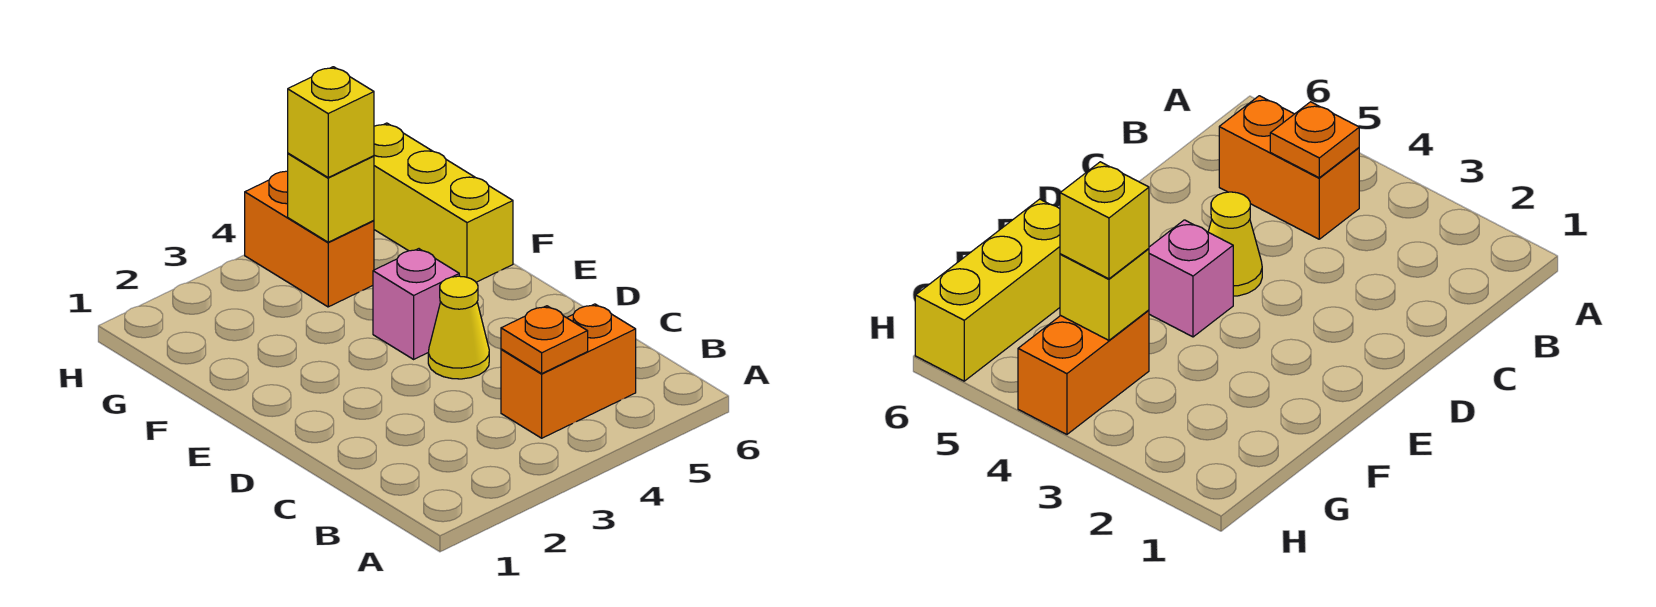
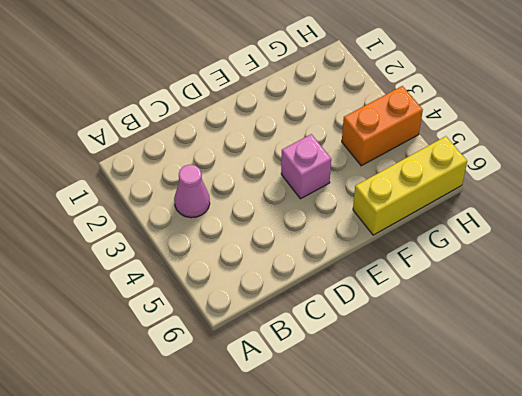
pink cone B3 level 1 -> none
none -> orange brick B4:B5 level 1
none -> yellow cone D4 level 1

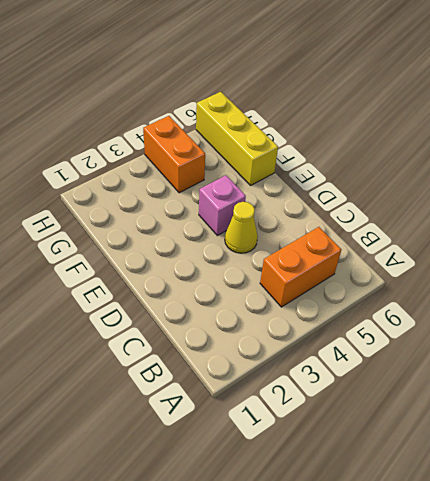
none -> orange plate B4 level 2
none -> yellow brick G4 level 2

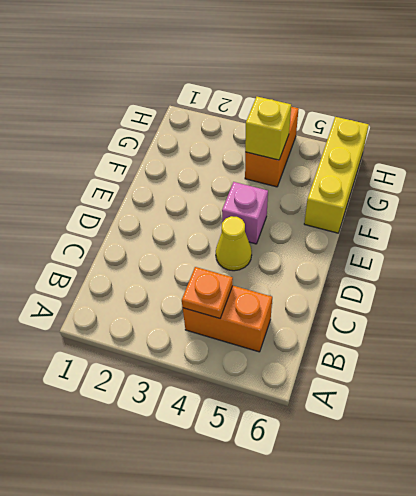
none -> yellow brick G4 level 3

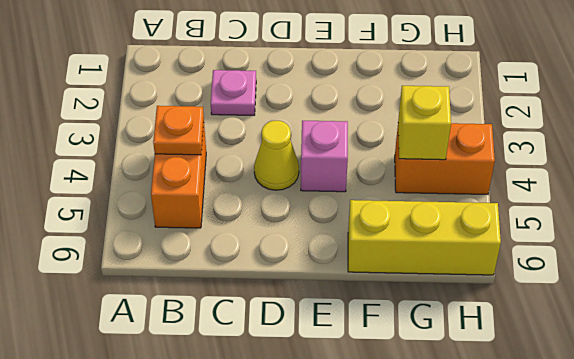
pink plate C2 level 1 -> none
none -> yellow brick G4 level 3

